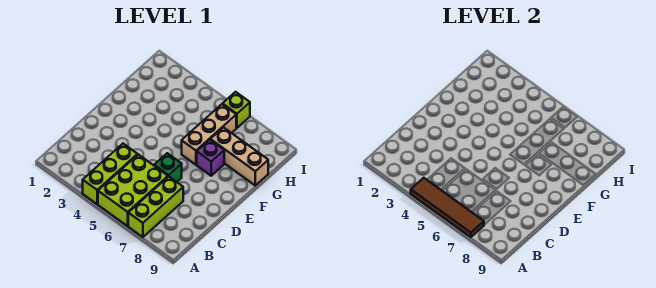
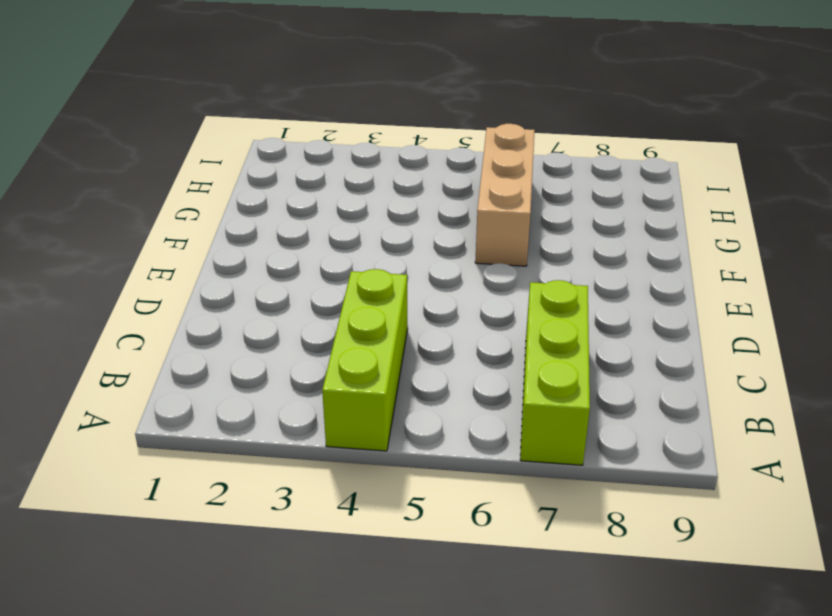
none -> lime brick A5:C6 level 1
none -> green brick D6 level 1

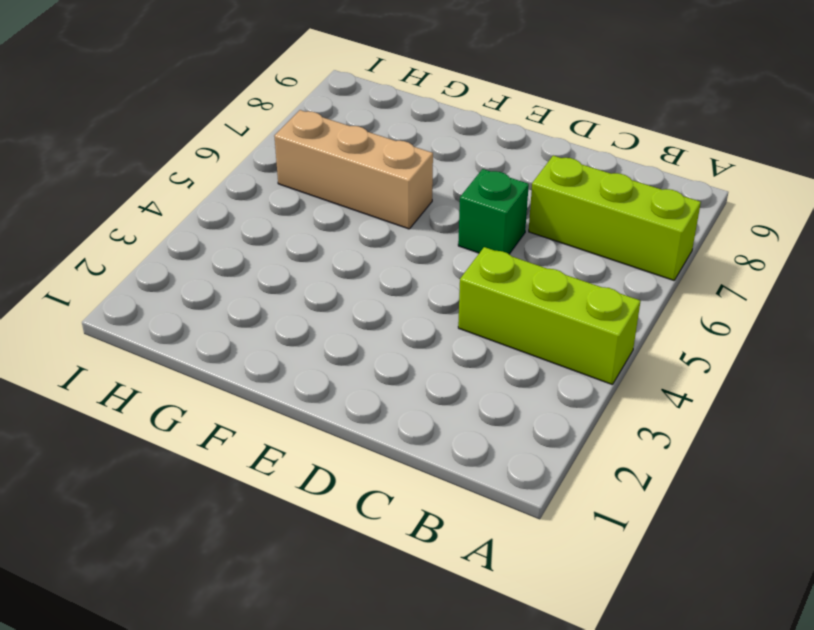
none -> lime brick A5:C6 level 1
none -> purple brick F7 level 1

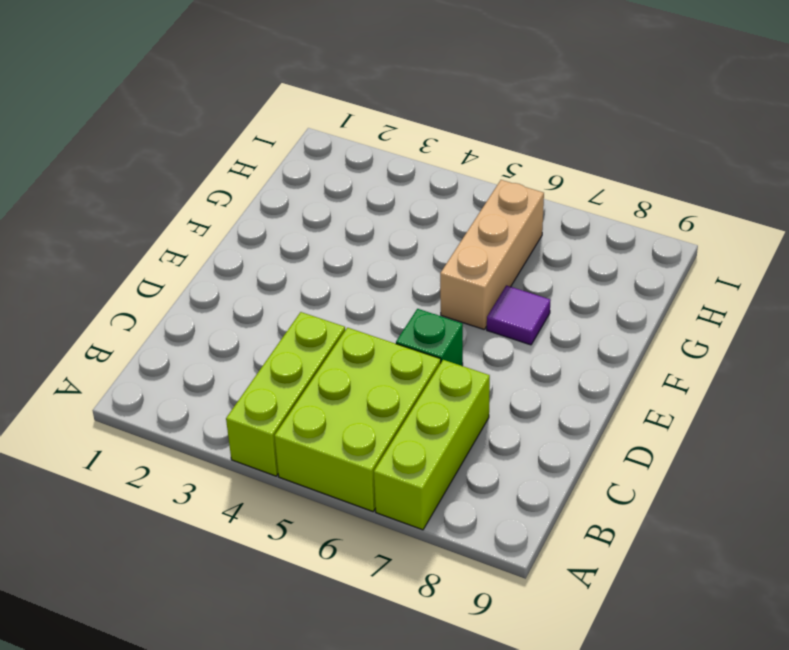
purple tile F7 level 1 -> purple brick F7 level 1
none -> tan brick G7:G9 level 1
none -> lime brick I6 level 1

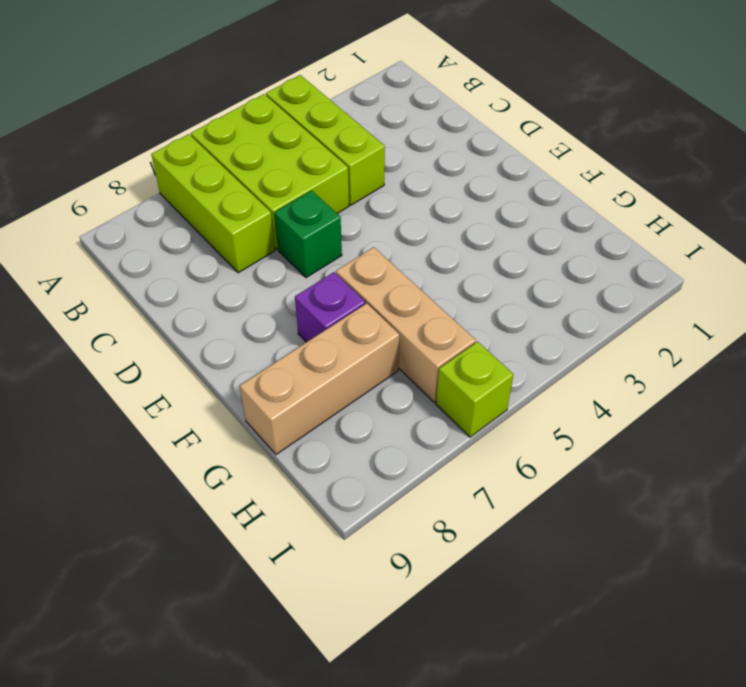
none -> brown tile A4:A7 level 2

